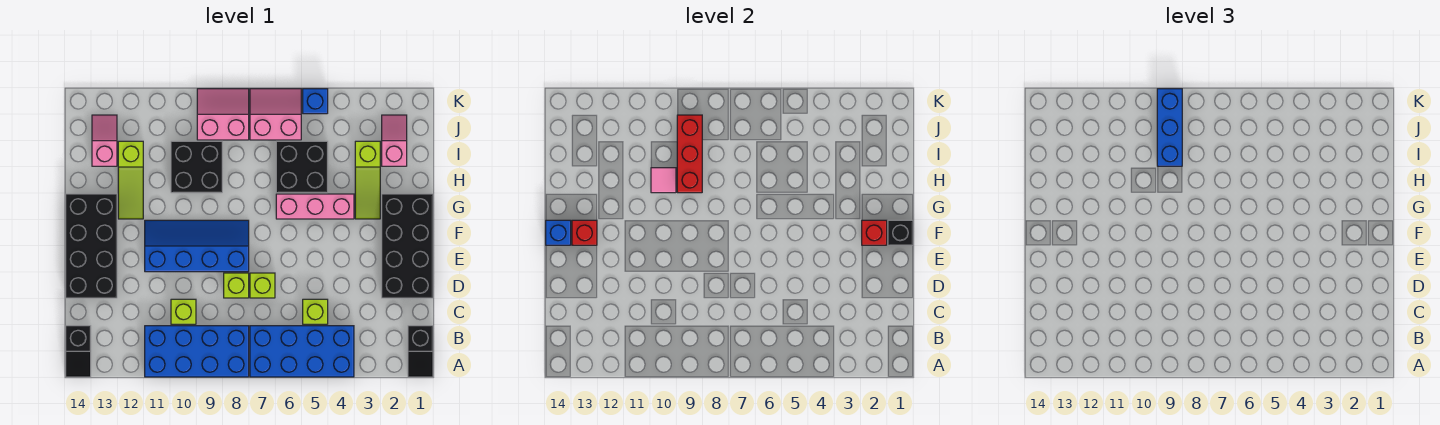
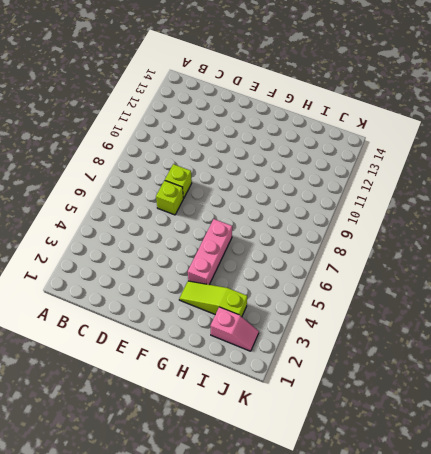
none -> black slope A1:B1 level 1 top B
none -> blue brick A4:B7 level 1
none -> blue brick A8:B11 level 1

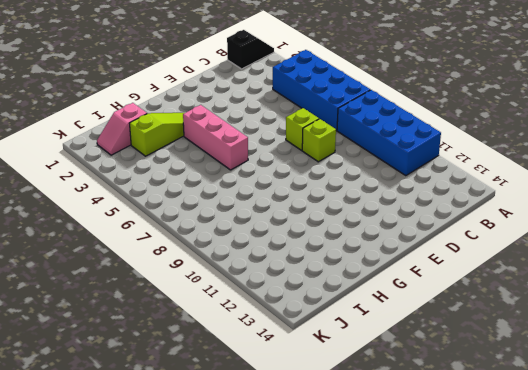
none -> black slope A14:B14 level 1 top B
none -> lime brick C5 level 1
none -> lime brick C10 level 1

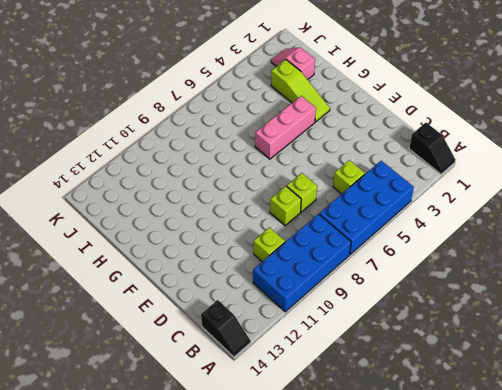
none -> black brick D1:G2 level 1
none -> black brick D13:G14 level 1
none -> blue slope E8:F11 level 1 top E

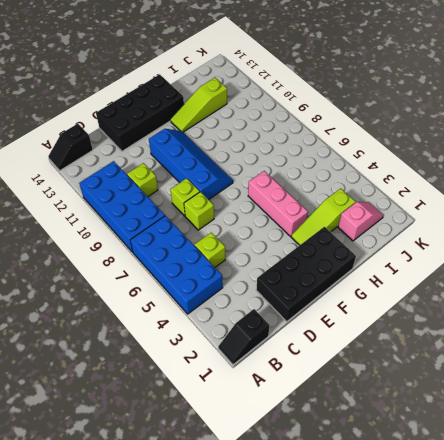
none -> black brick H5:I6 level 1
none -> black brick H9:I10 level 1
none -> pink slope I13:J13 level 1 top I

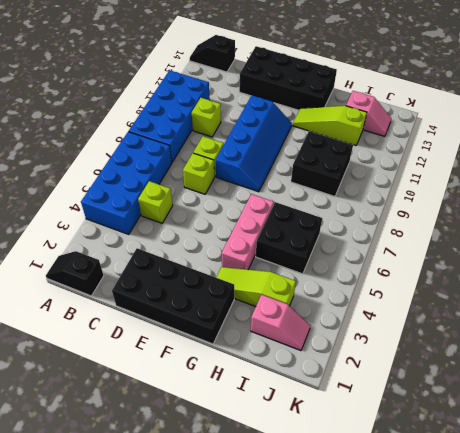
none -> pink slope J6:K7 level 1 top J
none -> pink slope J8:K9 level 1 top J
none -> blue brick K5 level 1

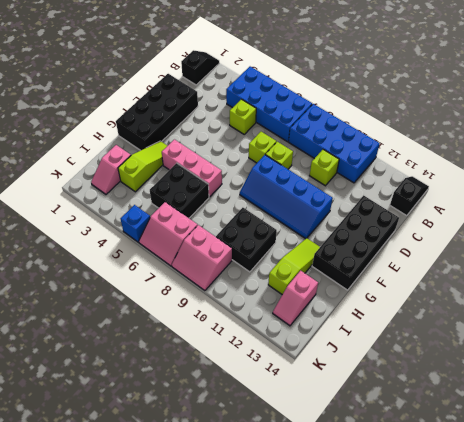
none -> black brick F1 level 2
none -> red brick F2 level 2
none -> red brick F13 level 2

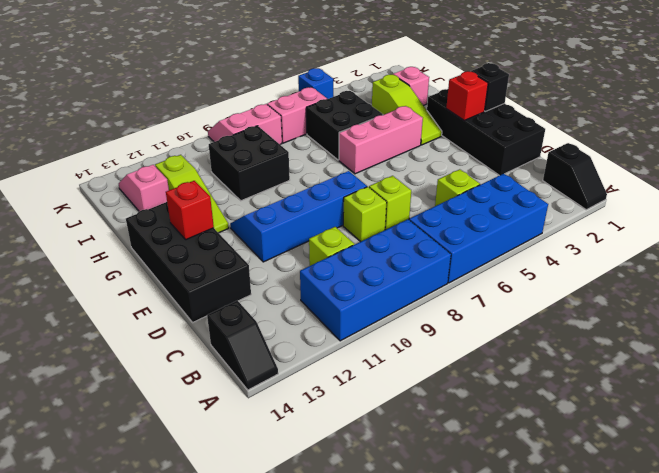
none -> blue brick F14 level 2
none -> red brick H9:J9 level 2
none -> pink tile H10 level 2

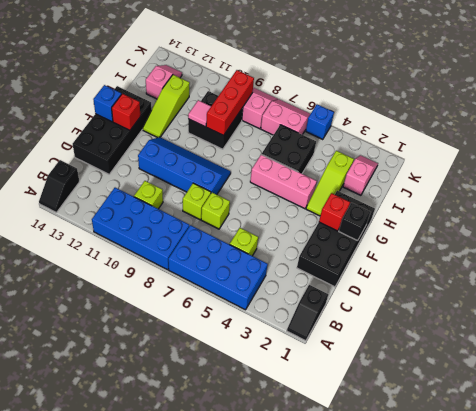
none -> blue brick I9:K9 level 3

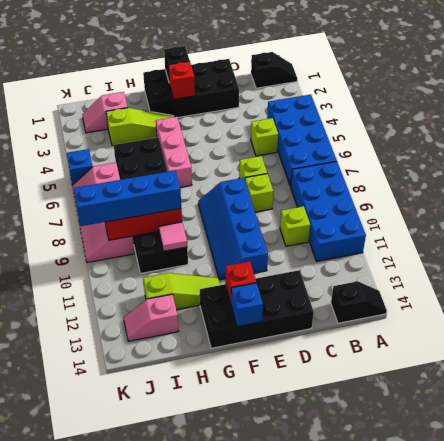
blue brick H9:K9 level 3 -> blue brick I9:K9 level 3

